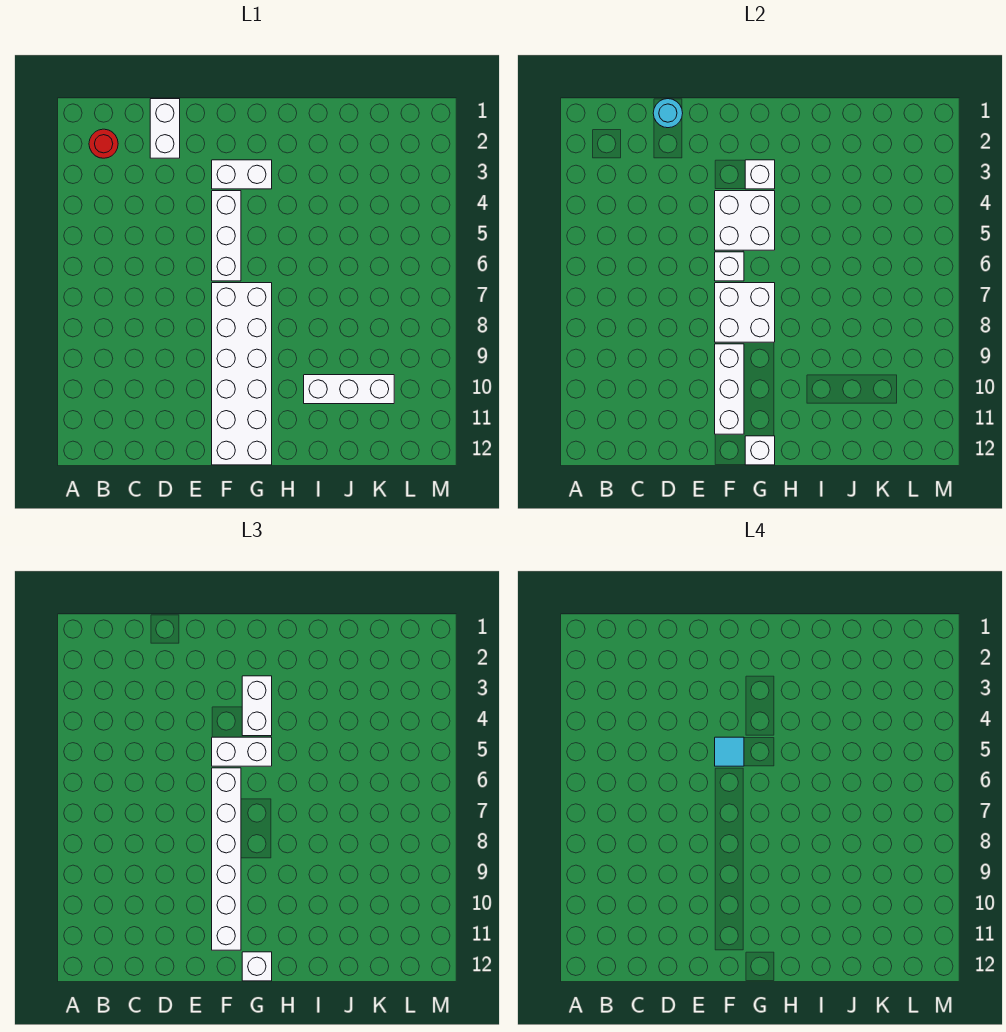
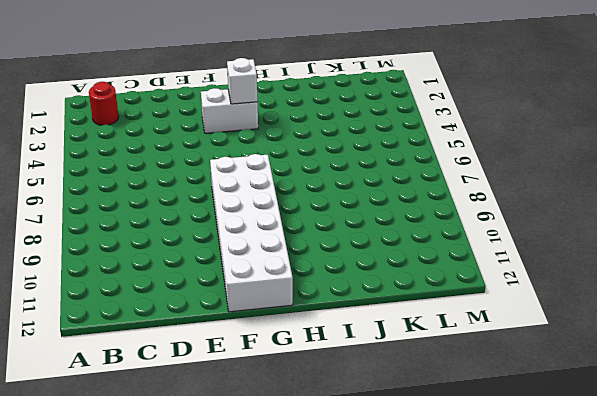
none -> white brick D1:D2 level 1
none -> white brick F4:F6 level 1
none -> white brick I10:K10 level 1

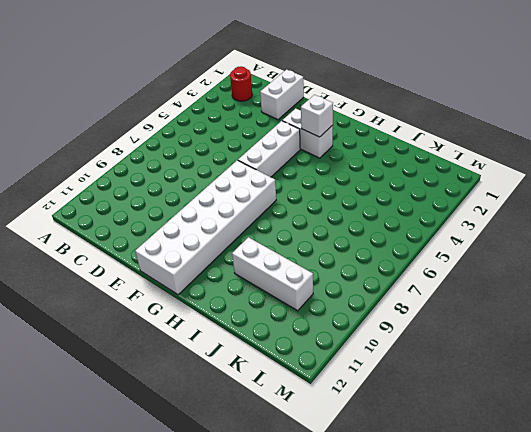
none -> cyan round brick D1 level 2
none -> white brick F4:G5 level 2
none -> white brick F6 level 2

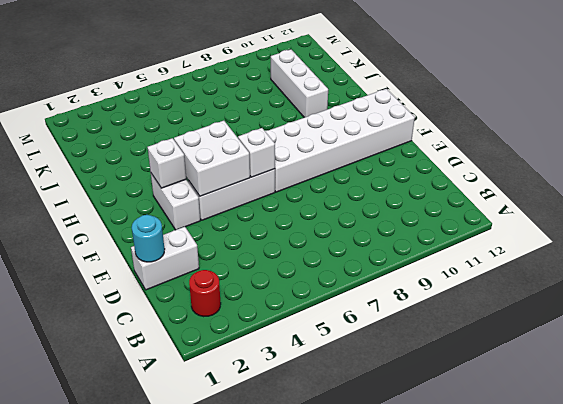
none -> white brick F7:G8 level 2
none -> white brick F9:F11 level 2
none -> white brick G12 level 2

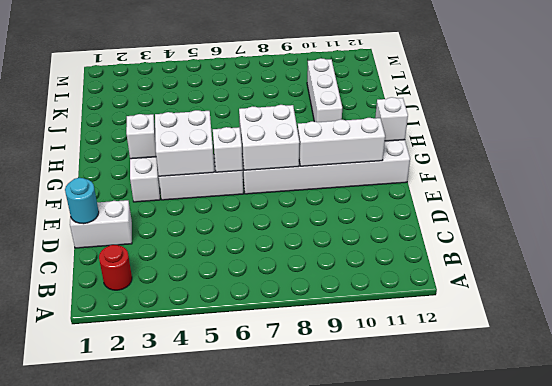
none -> white brick F5:G5 level 3
none -> white brick F6:F11 level 3
none -> white brick G3:G4 level 3

